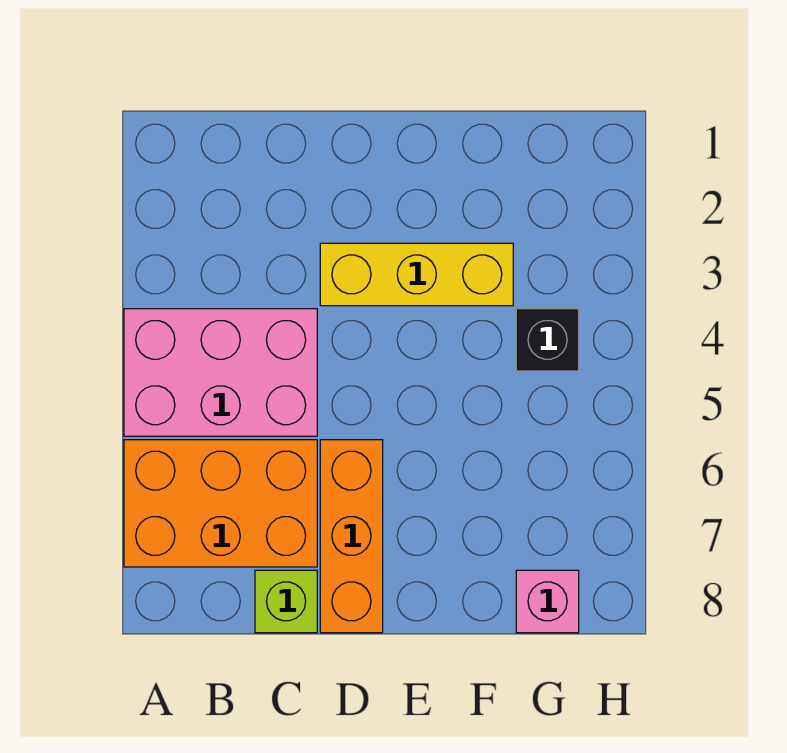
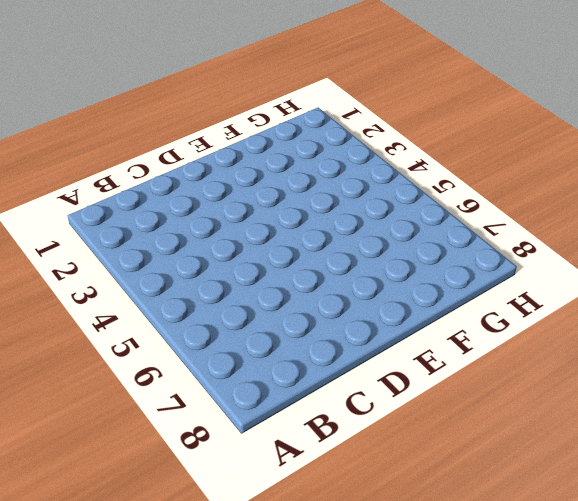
none -> pink brick A4:C5 level 1
none -> orange brick A6:C7 level 1

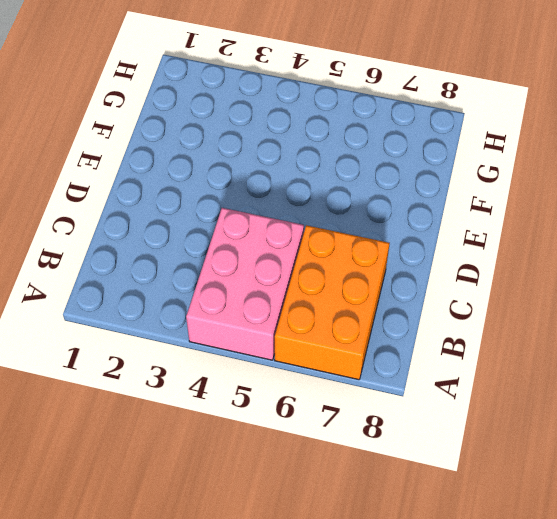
none -> lime brick C8 level 1
none -> yellow brick D3:F3 level 1

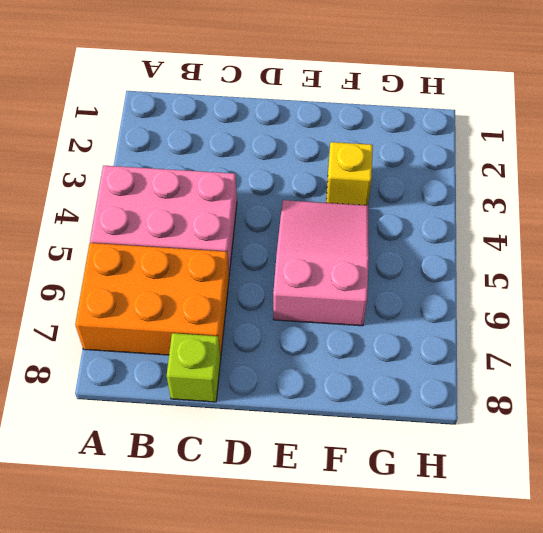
pink slope E4:F6 level 1 top 6 -> none
yellow brick F3 level 1 -> yellow brick D3:F3 level 1
none -> orange brick D6:D8 level 1
none -> black brick G4 level 1

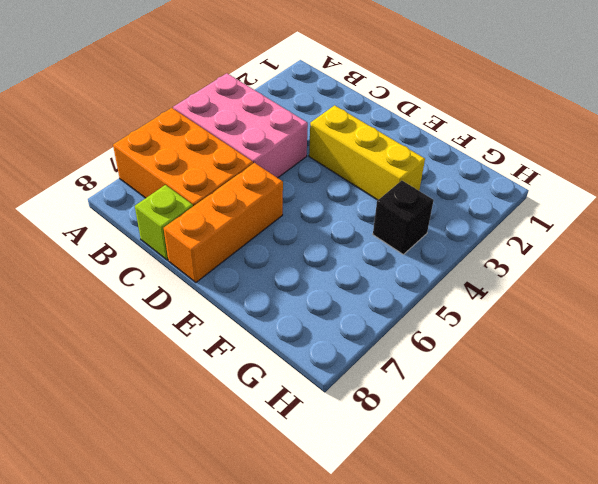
none -> pink brick G8 level 1

